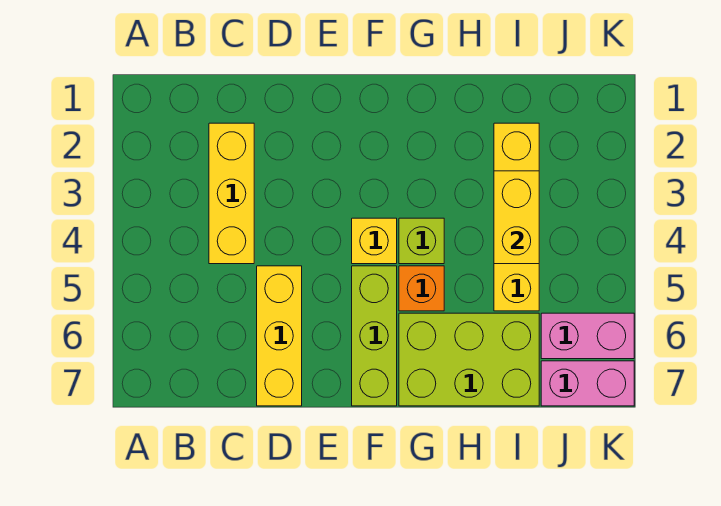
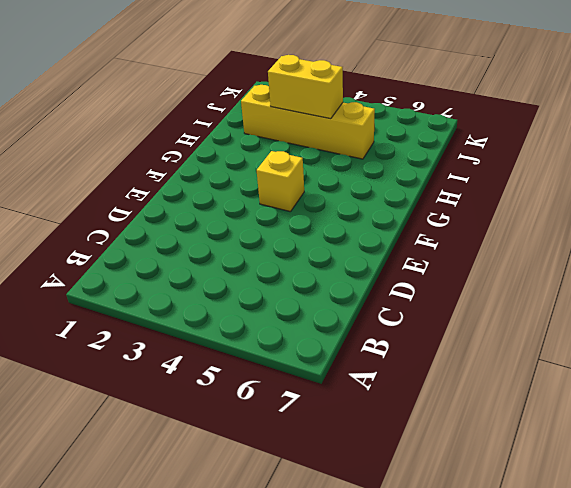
none -> yellow brick C2:C4 level 1
none -> yellow brick D5:D7 level 1

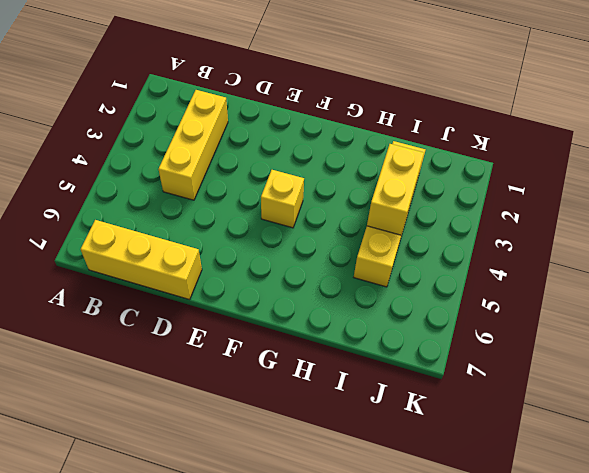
yellow brick B7:D7 level 1 -> yellow brick D5:D7 level 1
none -> lime brick F5:F7 level 1
none -> lime brick G4 level 1

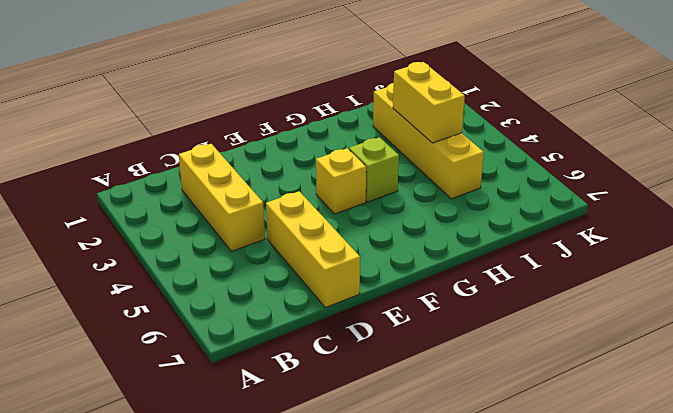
none -> lime brick F5:F7 level 1
none -> orange brick G5 level 1

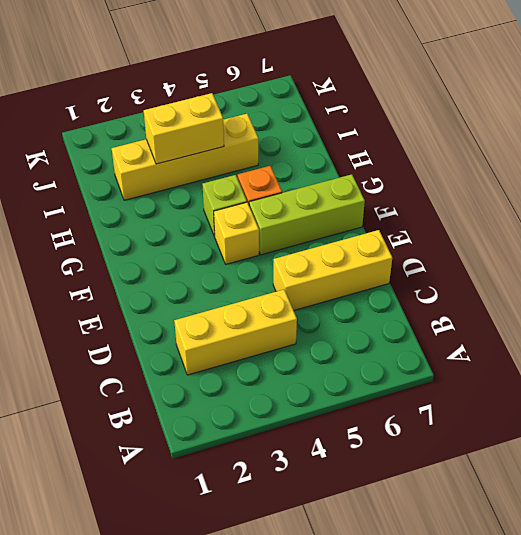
none -> lime brick G6:I7 level 1
none -> pink brick J6:K6 level 1

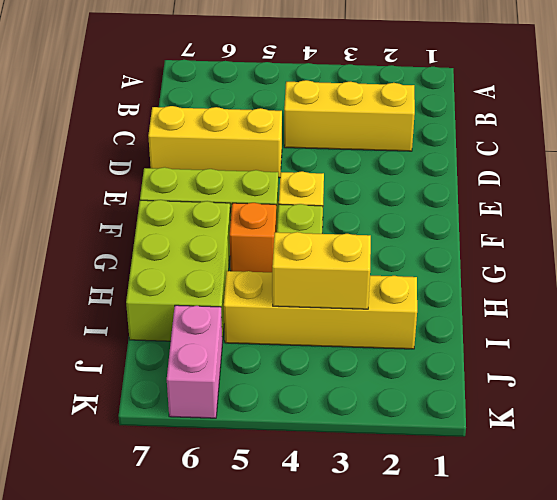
none -> pink brick J7:K7 level 1

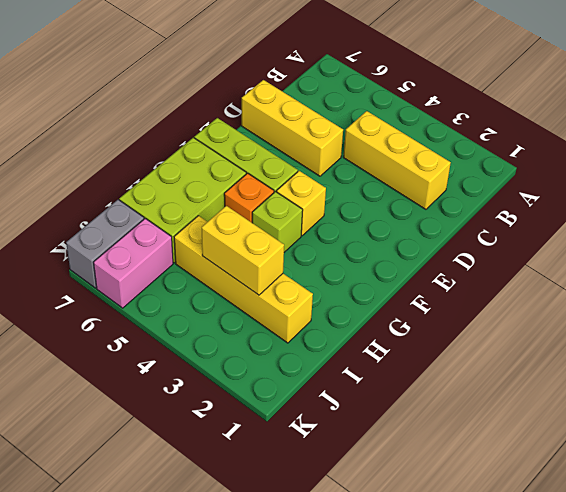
grey brick J7:K7 level 1 -> pink brick J7:K7 level 1

